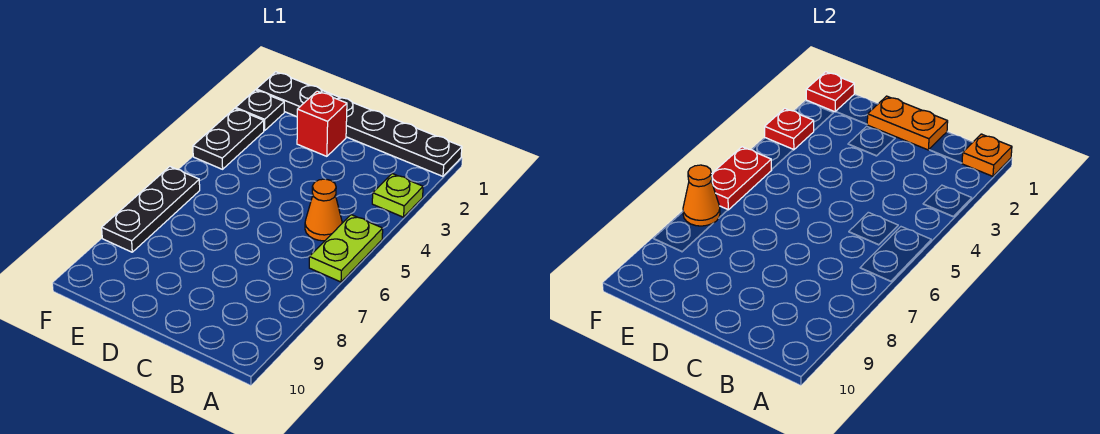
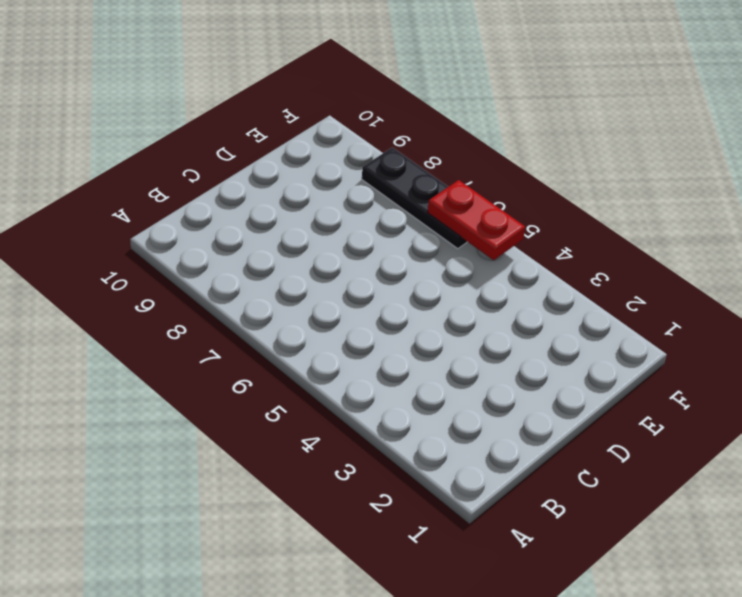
none -> black plate A1:F1 level 1
none -> lime plate A3 level 1
none -> lime plate A5:A6 level 1

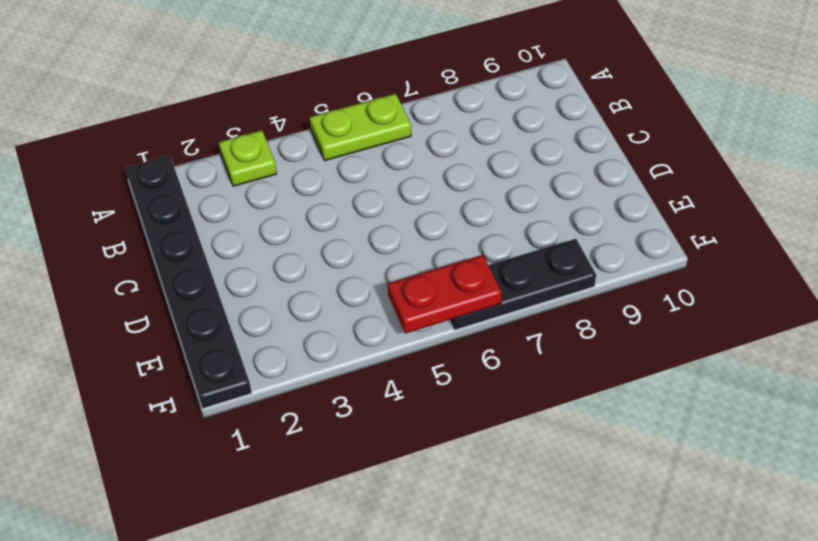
none -> orange cone B5 level 1
none -> red brick D2 level 1
none -> black plate F2 level 1

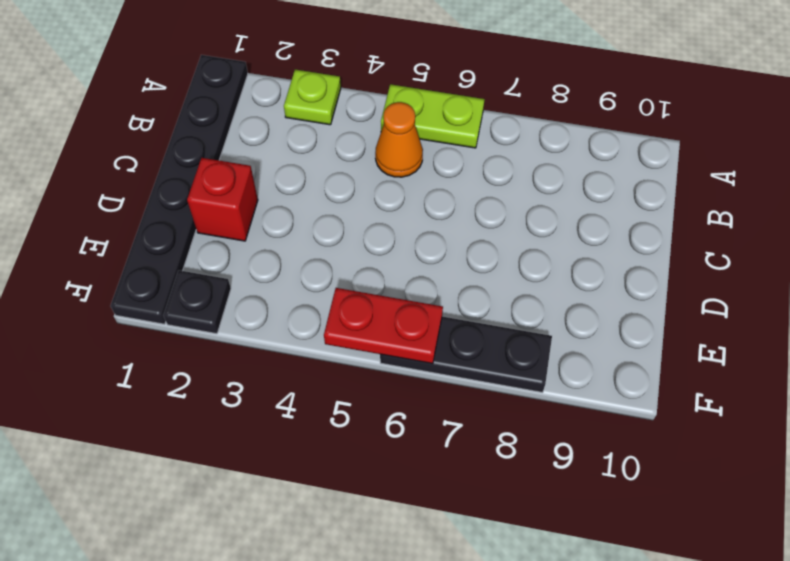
none -> black plate F3:F4 level 1
none -> orange plate A1 level 2
none -> orange plate C1:D1 level 2

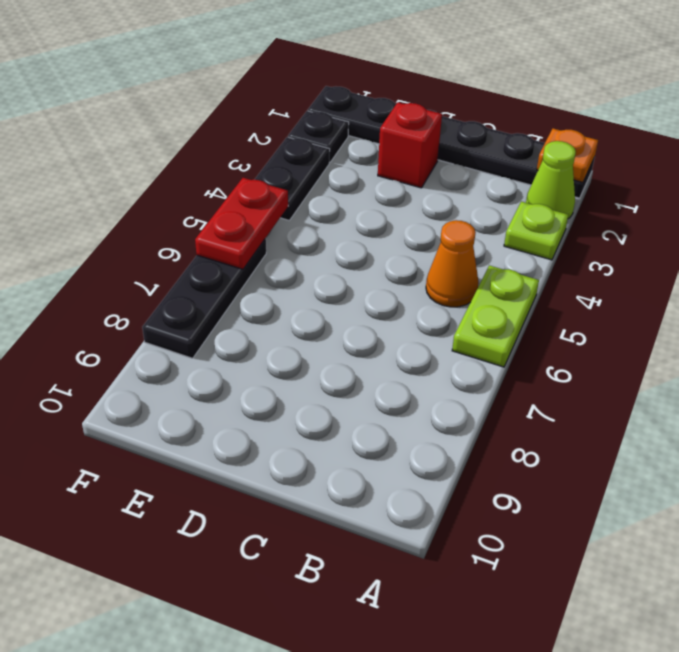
lime cone A2 level 1 -> none
none -> orange plate C1:D1 level 2
none -> red plate F1 level 2
none -> red plate F3 level 2

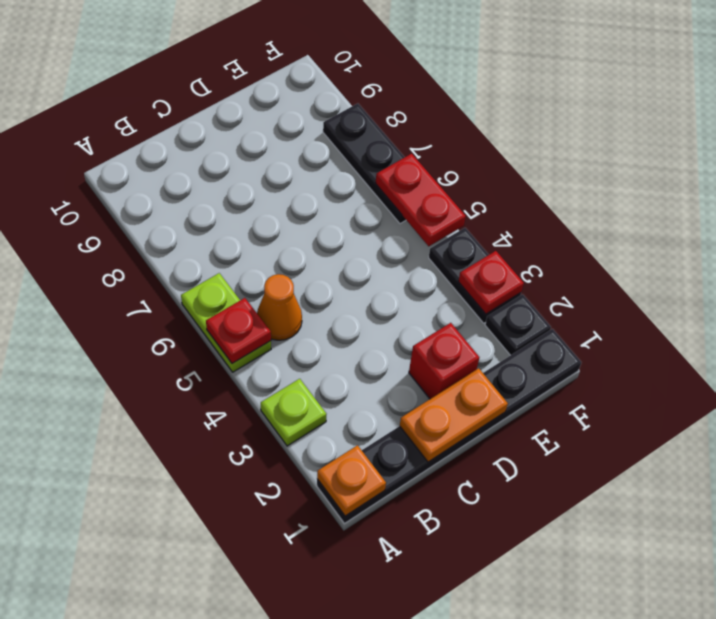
red plate A5 level 2 -> red plate F1 level 2
none -> orange cone F7 level 2

